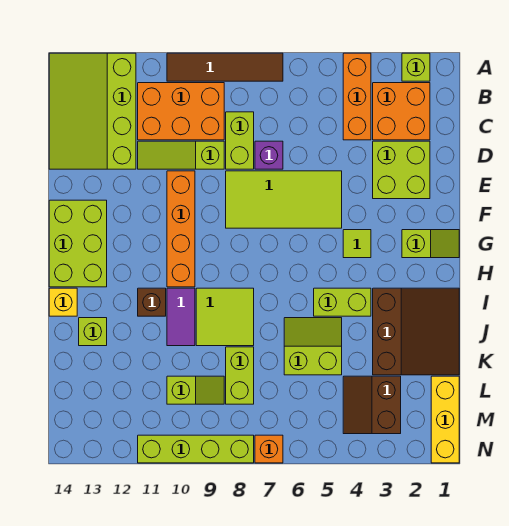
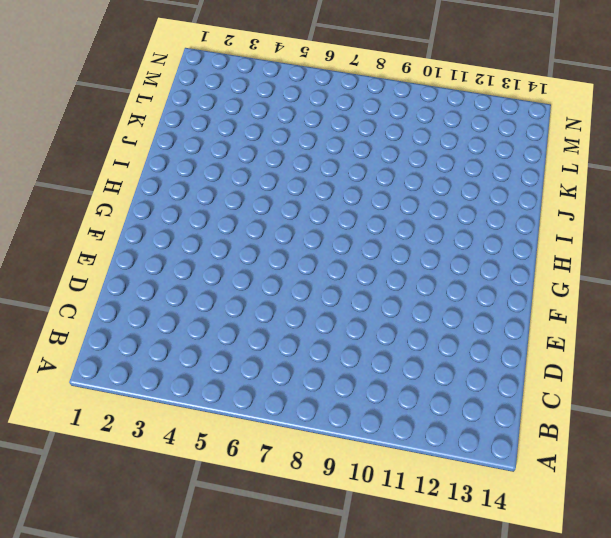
none -> lime brick A2 level 1
none -> orange brick A4:C4 level 1
none -> brown tile A7:A10 level 1

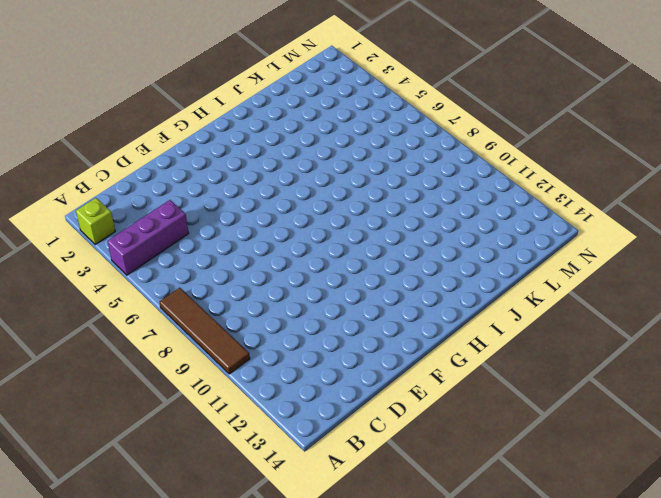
purple brick A4:C4 level 1 -> orange brick A4:C4 level 1
none -> lime slope A12:D14 level 1 top 12
none -> orange brick B2:C3 level 1
none -> orange brick B9:C11 level 1

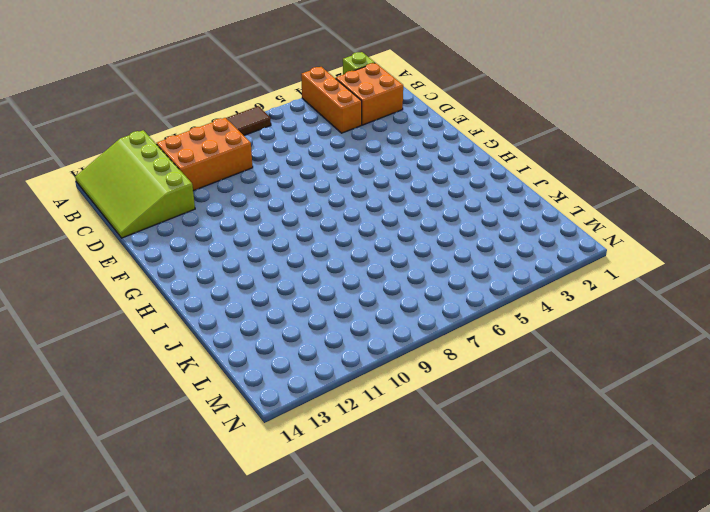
none -> lime brick C8:D8 level 1
none -> lime brick D2:E3 level 1
none -> purple brick D7 level 1

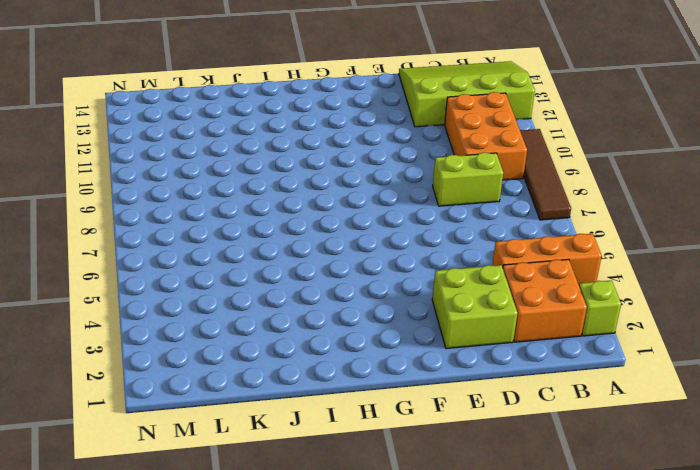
none -> purple brick D7 level 1
none -> lime slope D9:D11 level 1 top 9
none -> lime tile E5:F8 level 1

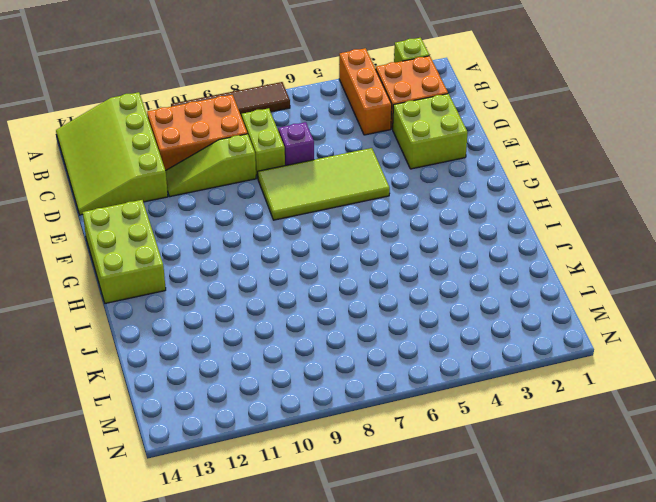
none -> orange brick E10:H10 level 1
none -> lime slope G1:G2 level 1 top 2
none -> lime tile G4 level 1

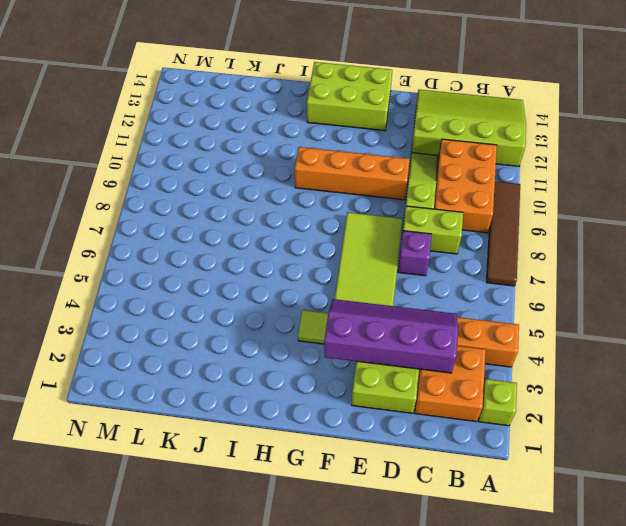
purple slope C3:F4 level 2 top 3 -> none
none -> lime slope G1:G2 level 1 top 2
none -> brown slope I1:K3 level 1 top 3
none -> lime brick I4:I5 level 1

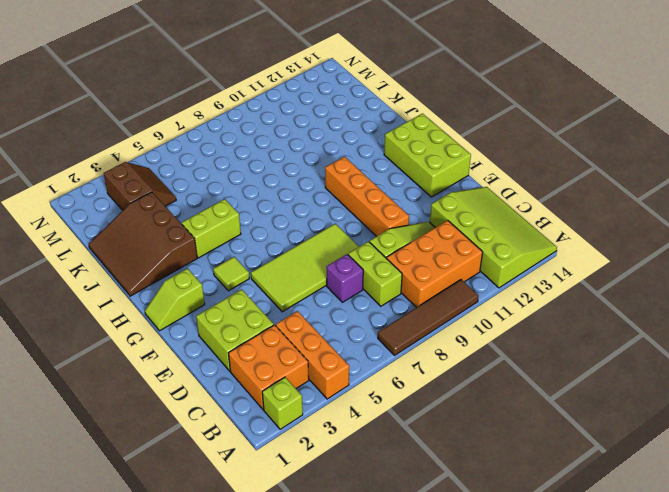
none -> lime tile I8:J9 level 1
none -> purple tile I10:J10 level 1
none -> brown brick I11 level 1

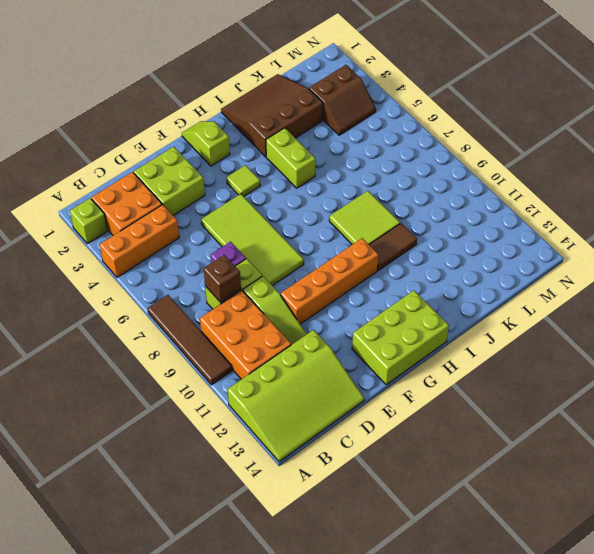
brown brick C8 level 2 -> brown brick I11 level 1
brown tile I10:J10 level 1 -> purple tile I10:J10 level 1
none -> yellow brick I14 level 1
none -> lime slope J5:K6 level 1 top K
none -> lime brick J13 level 1

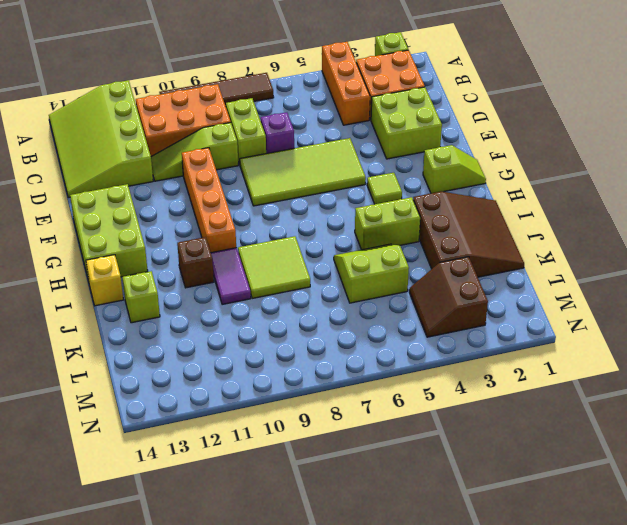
none -> lime brick K8:L8 level 1
none -> yellow brick L1:N1 level 1
none -> lime slope L9:L10 level 1 top 10

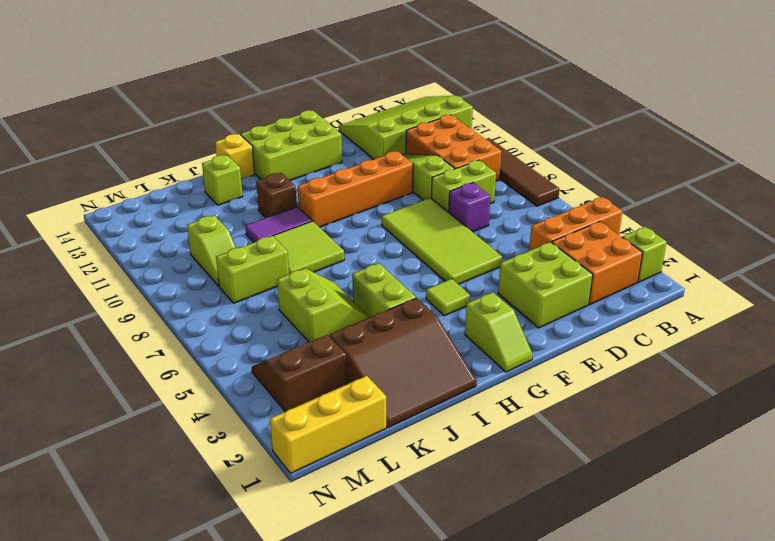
none -> orange brick N7 level 1
none -> lime brick N8:N11 level 1

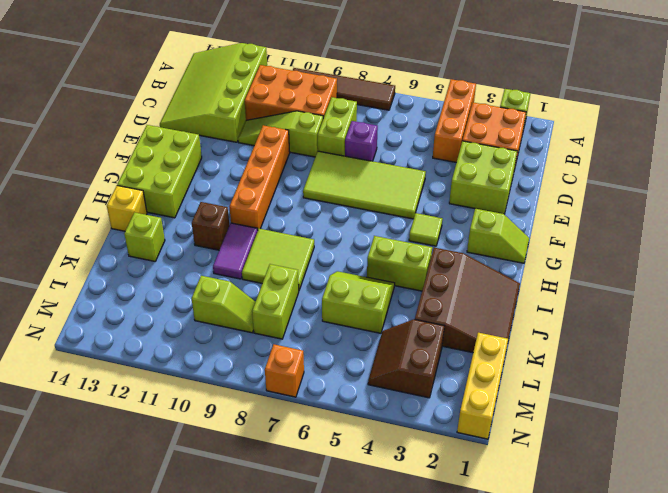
none -> lime brick N8:N11 level 1

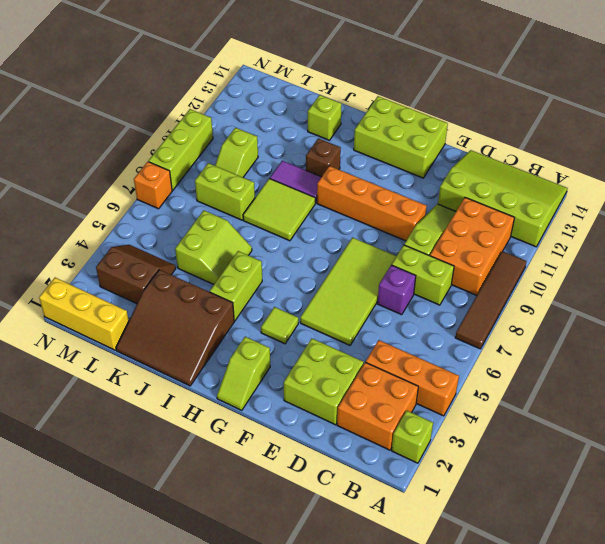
lime brick N8:N10 level 1 -> lime brick N8:N11 level 1
none -> yellow brick I14 level 1

